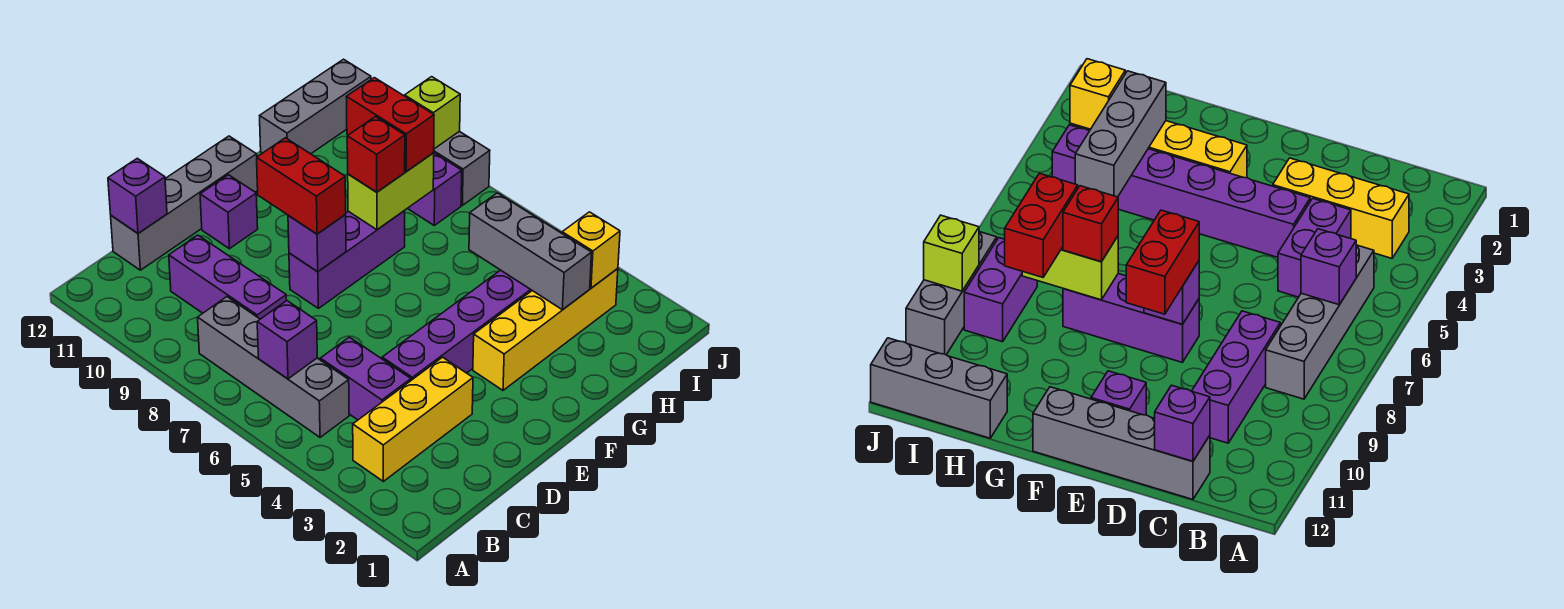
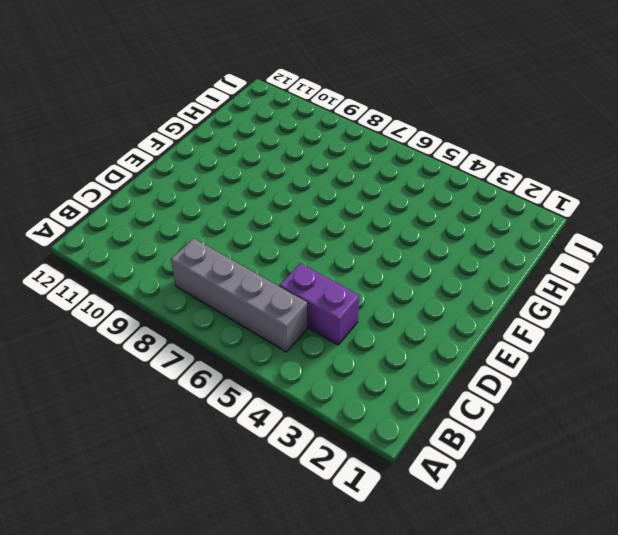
none -> yellow brick B3:D3 level 1
none -> purple brick C8:C10 level 1
none -> grey brick C12:F12 level 1

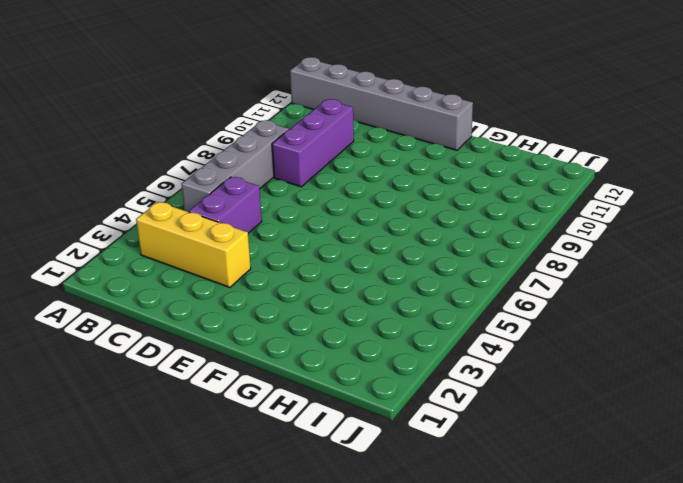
grey brick A12:F12 level 1 -> grey brick C12:F12 level 1
none -> purple brick D4:I4 level 1
none -> purple brick E8:G8 level 1
none -> purple brick E11 level 1

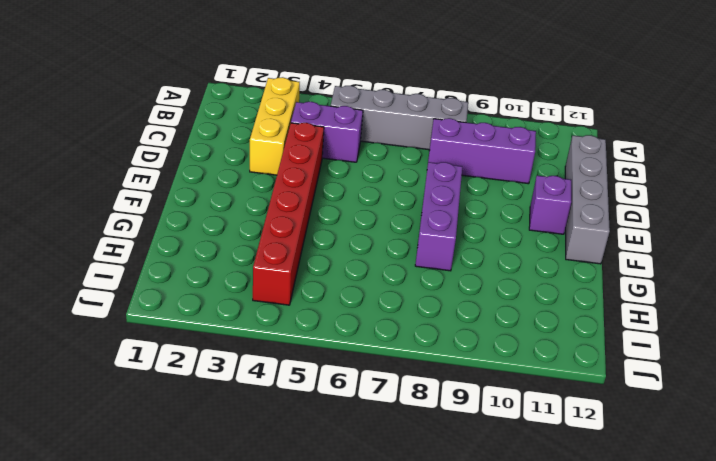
red brick D4:I4 level 1 -> purple brick D4:I4 level 1
none -> yellow brick F3:I3 level 1
none -> grey brick H12:J12 level 1
none -> purple brick I8:I9 level 1

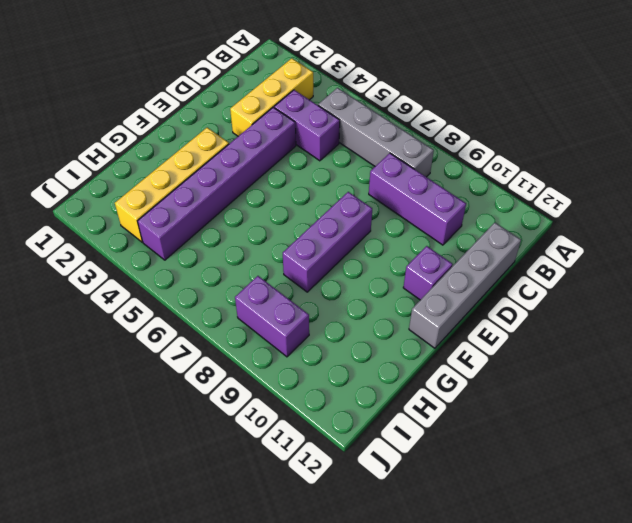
none -> grey brick H12:J12 level 1
none -> grey brick J8:J10 level 1
none -> purple brick B6 level 2

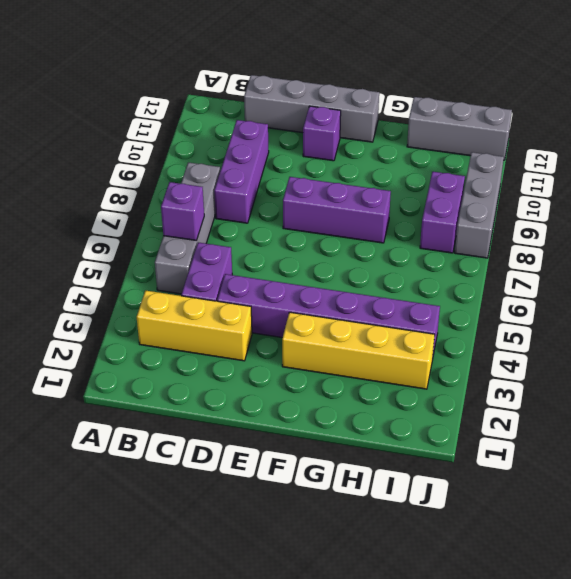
none -> purple brick C12 level 2
none -> purple brick E8 level 2
none -> lime brick G8:H8 level 2

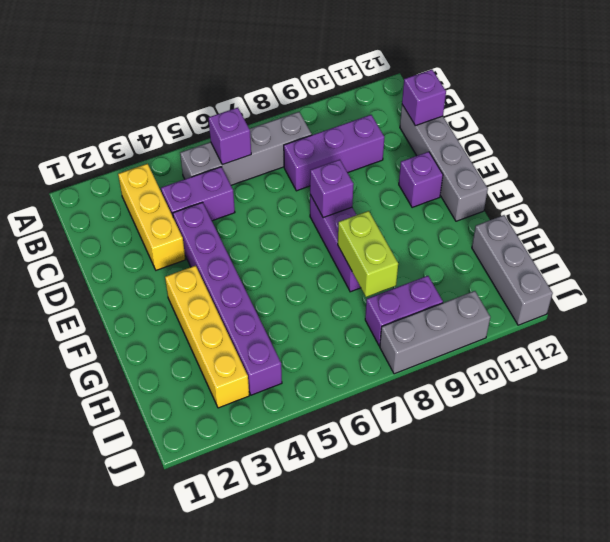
none -> grey brick H3:H5 level 2
none -> yellow brick I3 level 2
none -> lime brick J9 level 2

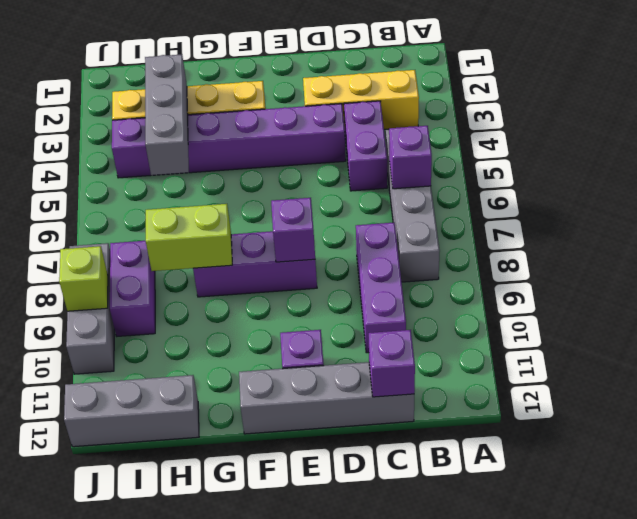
none -> yellow brick I3 level 2
none -> red brick E8:E9 level 3
none -> red brick G8 level 3

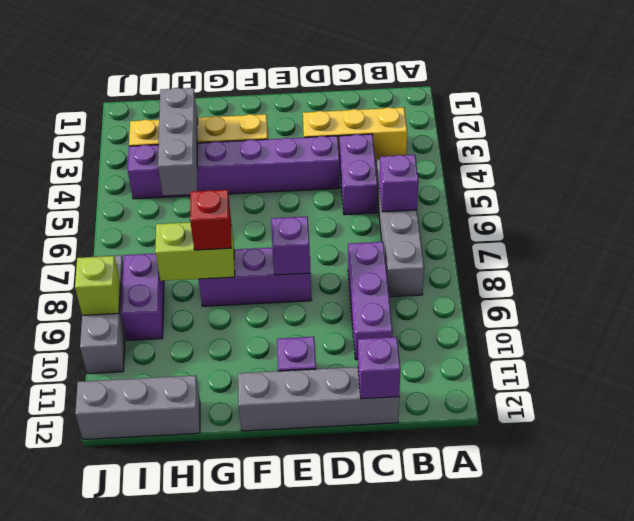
none -> yellow brick I3 level 2
none -> red brick E8:E9 level 3
none -> red brick H8:H9 level 3

